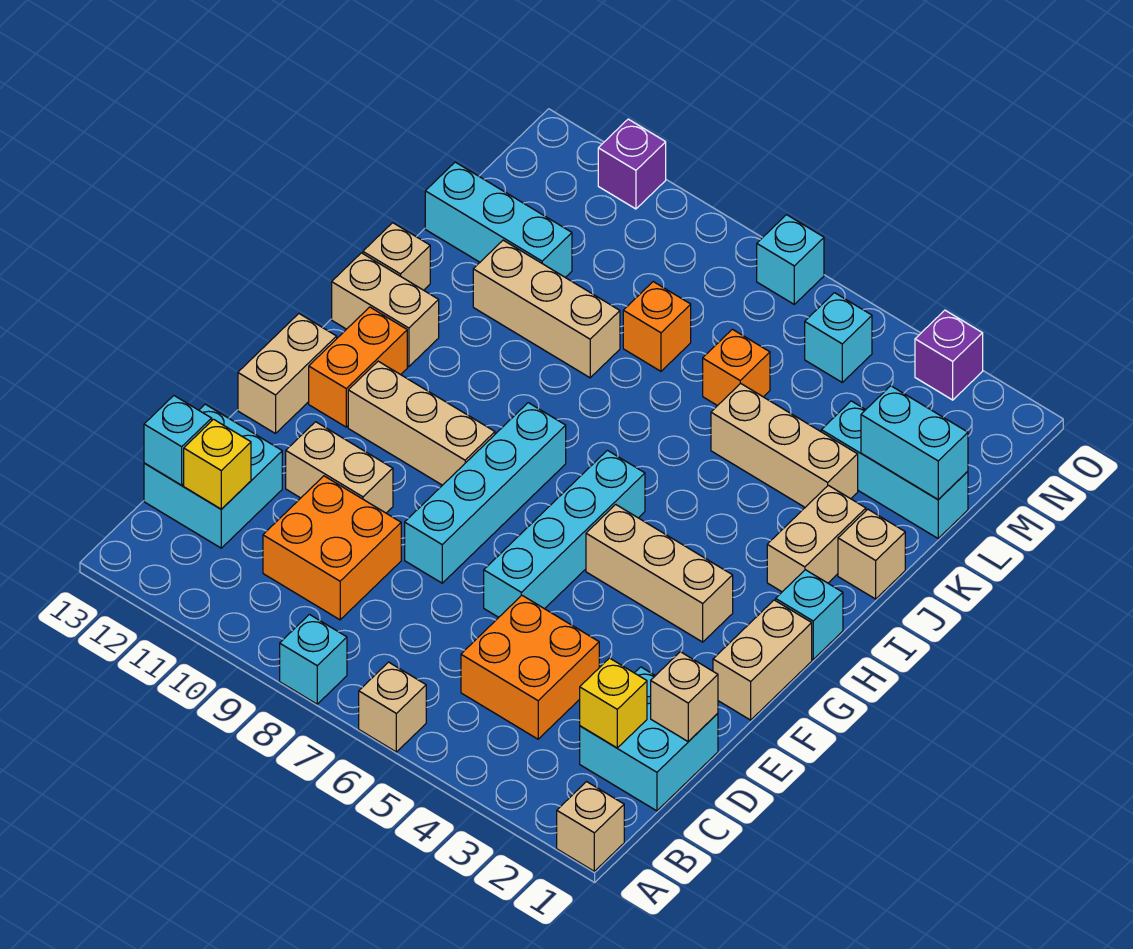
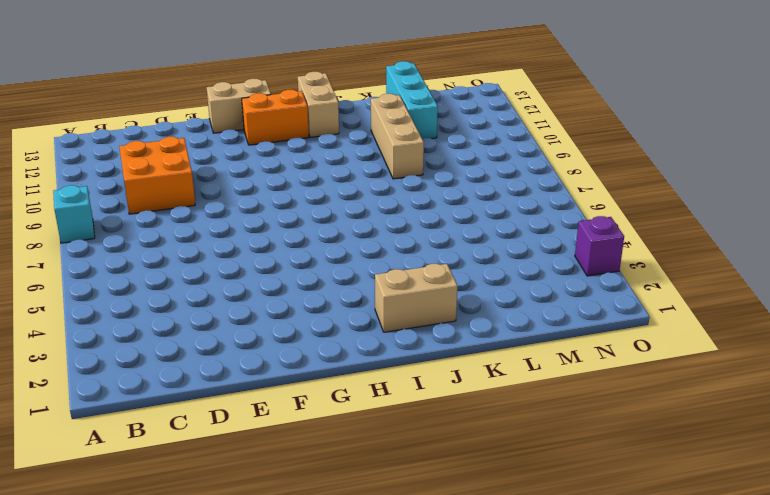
none -> tan brick A1 level 1
none -> tan brick A6 level 1
none -> cyan brick C1:D2 level 1
none -> orange brick C4:D5 level 1

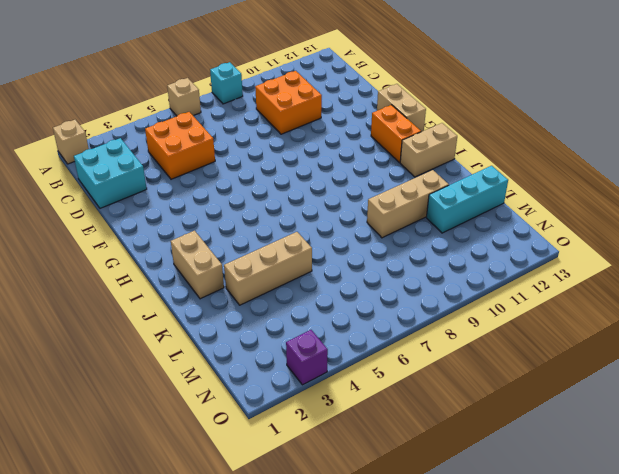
none -> cyan brick C12:D13 level 1
none -> cyan brick E6:H6 level 1
none -> cyan brick E8:H8 level 1
none -> tan brick E10:E11 level 1

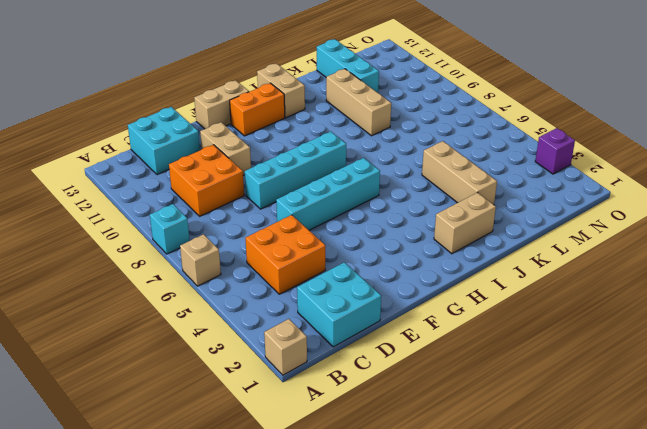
none -> tan brick F1:G1 level 1
none -> tan brick G3:G5 level 1
none -> tan brick G9:G11 level 1
none -> cyan brick H1 level 1

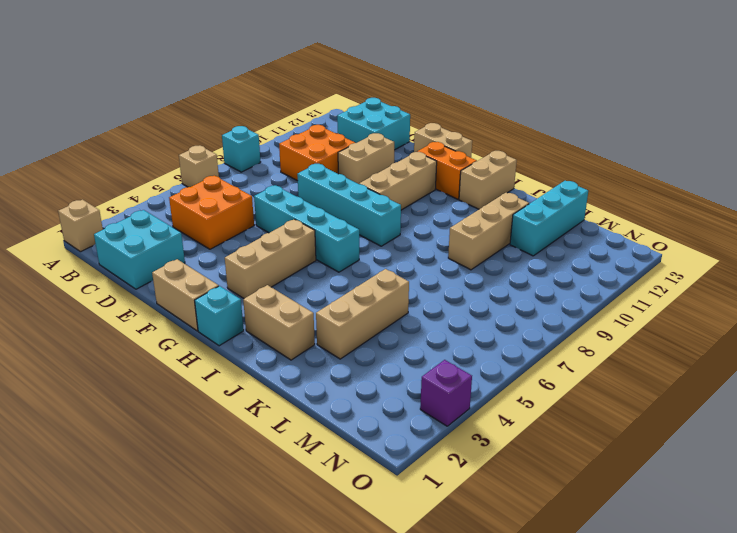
none -> tan brick J1 level 1
none -> tan brick J13 level 1
none -> cyan brick L1:L3 level 1
none -> orange brick L6 level 1

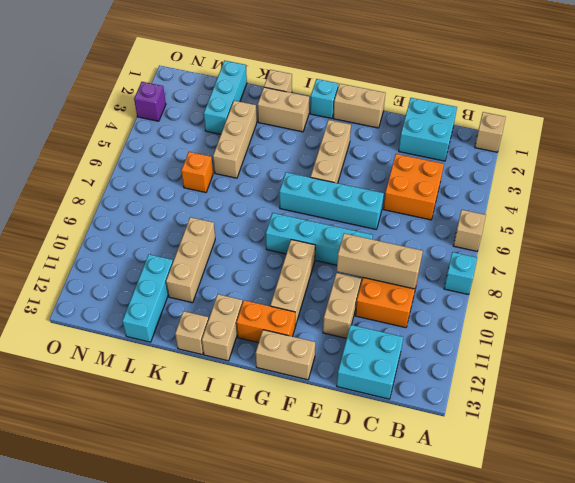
tan brick C9:E9 level 2 -> none
none -> orange brick L8 level 1
none -> cyan brick N5 level 1
none -> cyan brick O7 level 1
none -> purple brick O11 level 1

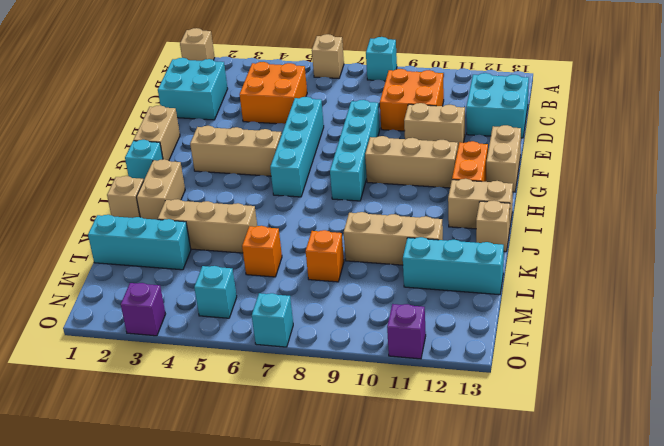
none -> yellow brick C2 level 2
none -> yellow brick C12 level 2
none -> cyan brick C13 level 2
none -> tan brick D1 level 2

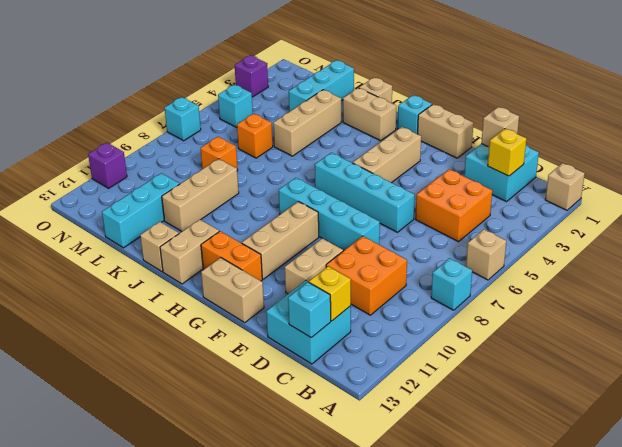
none -> cyan brick L1:L2 level 2

